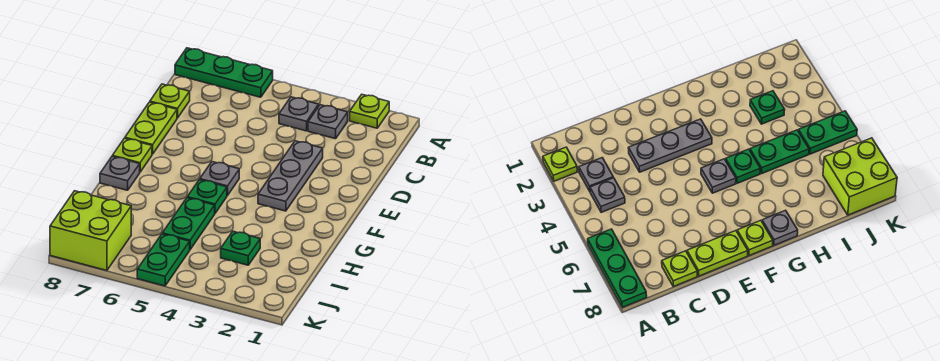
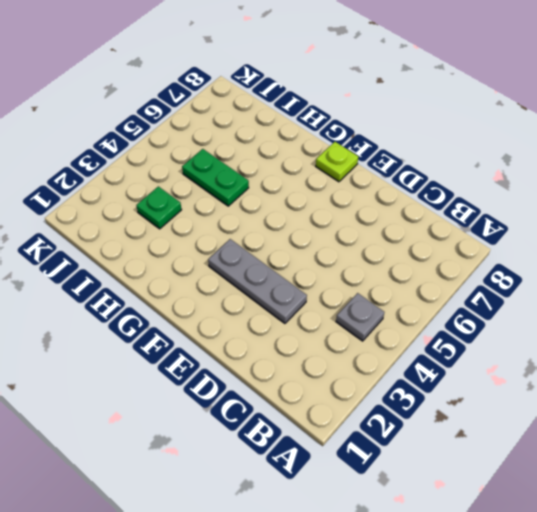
none -> lime plate A2 level 1
none -> green plate A6:A8 level 1
none -> grey plate B3 level 1

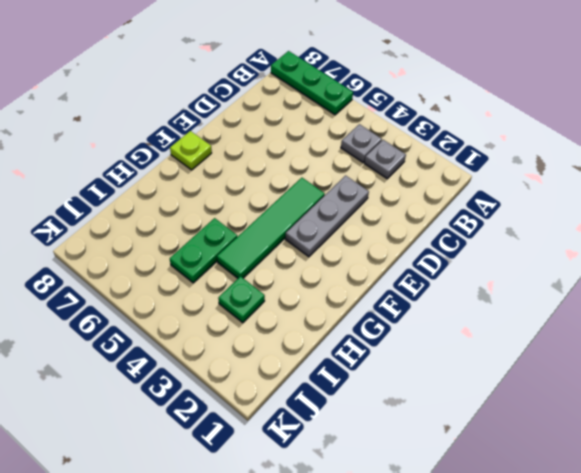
green tile E4:H4 level 1 -> none
none -> lime plate A2 level 1
none -> lime plate C8 level 1
none -> lime plate D8:E8 level 1

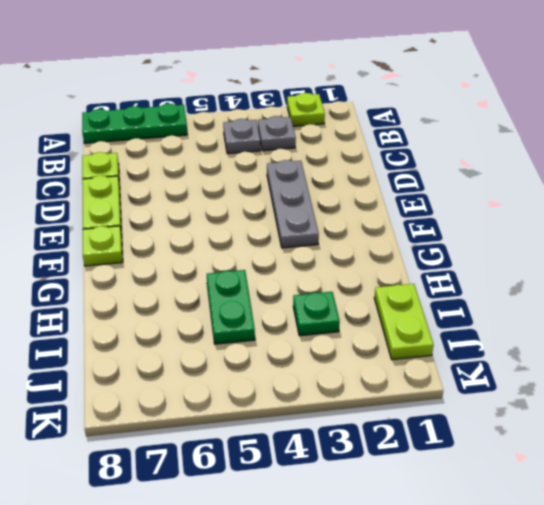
lime plate I1:J1 level 1 -> none
none -> grey plate F5 level 1
none -> green plate G5 level 1
none -> grey plate G8 level 1

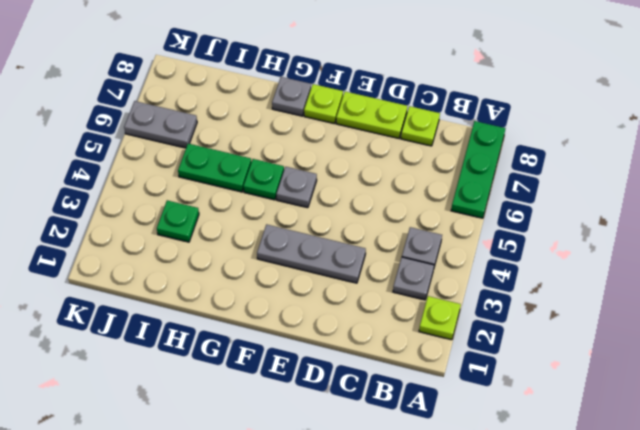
grey plate J6:K6 level 1 -> none
none -> green plate J5:K5 level 1
none -> lime brick J7:K8 level 1

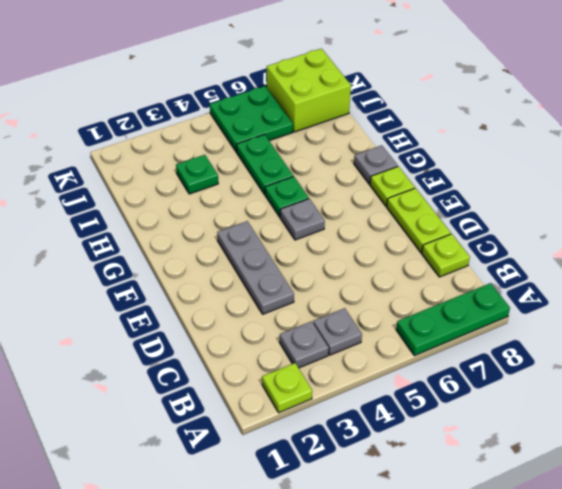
green plate J5:K6 level 1 -> green plate J5:K5 level 1

